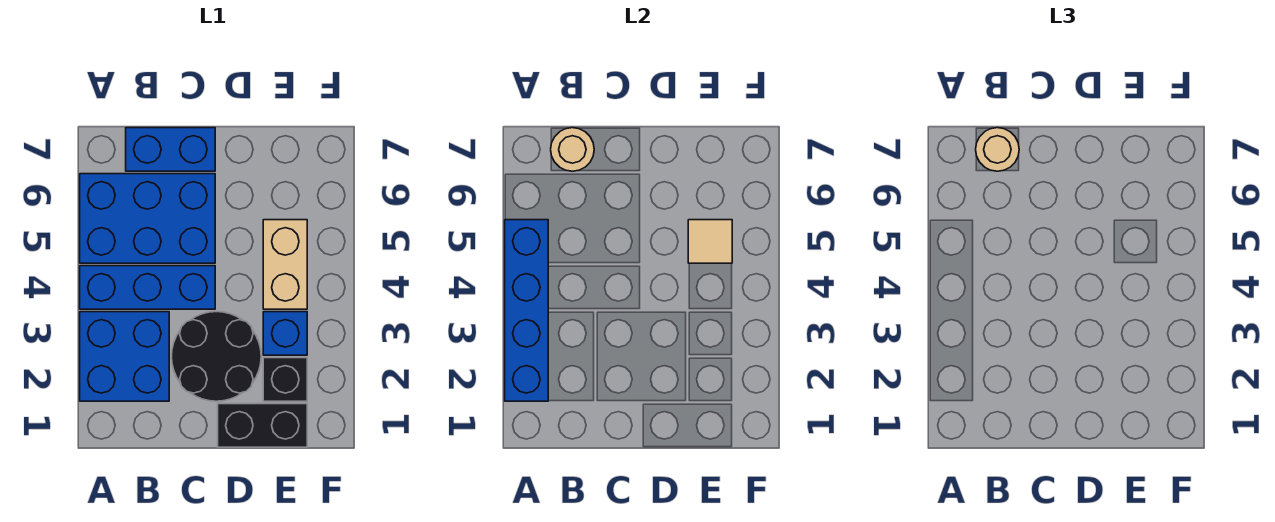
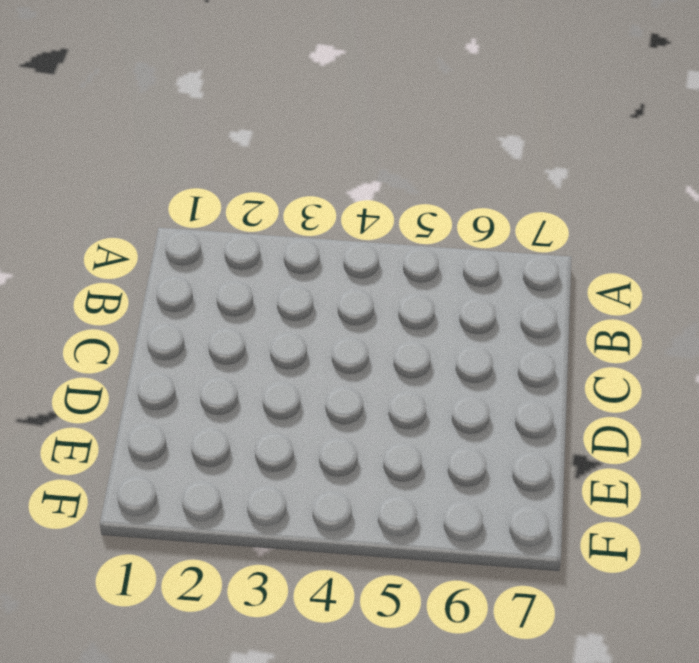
none -> blue brick A2:B3 level 1
none -> blue brick A4:C4 level 1
none -> blue brick A5:C6 level 1

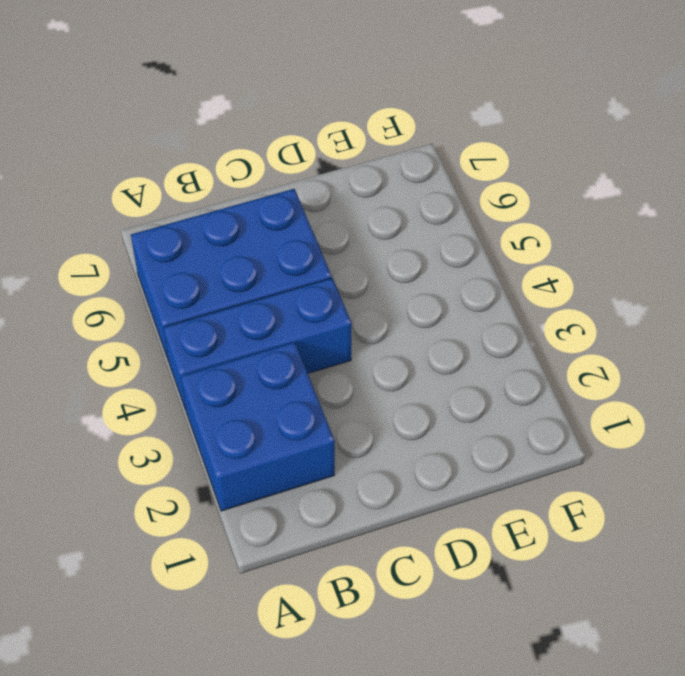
none -> blue brick B7:C7 level 1
none -> black round brick C2:D3 level 1
none -> black brick D1:E1 level 1

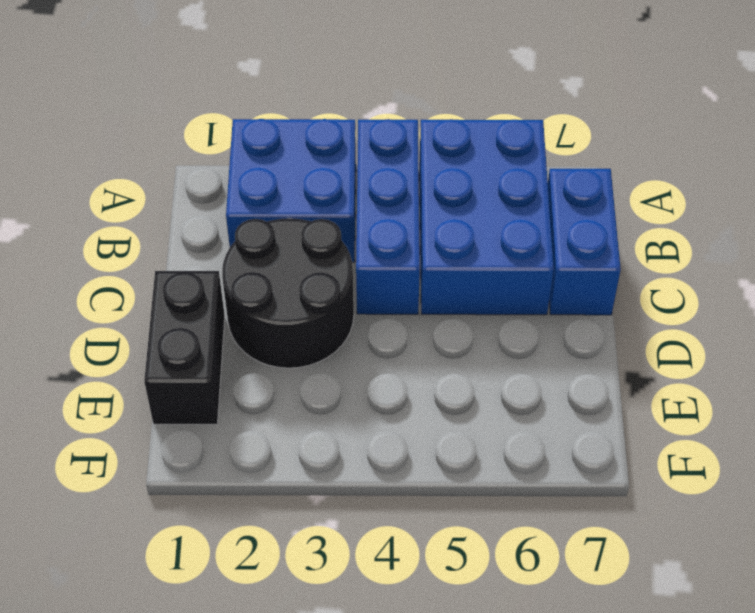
none -> black brick E2 level 1
none -> blue brick E3 level 1
none -> tan brick E4:E5 level 1

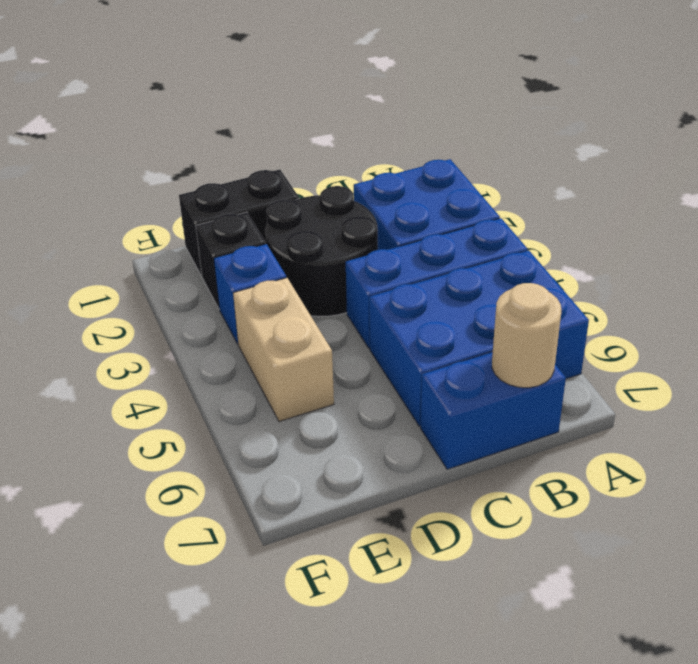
none -> blue brick A2:A5 level 2
none -> tan tile E5 level 2
none -> tan round brick B7 level 3

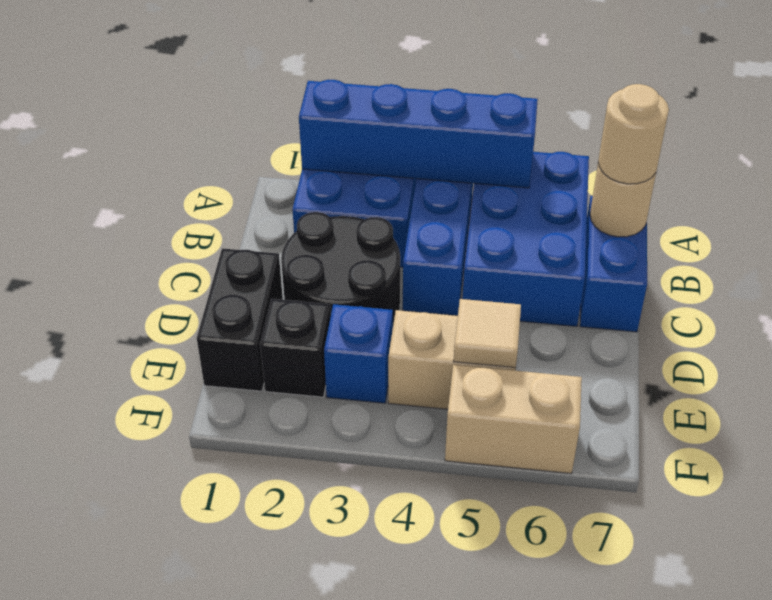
tan brick F5:F6 level 1 -> none

